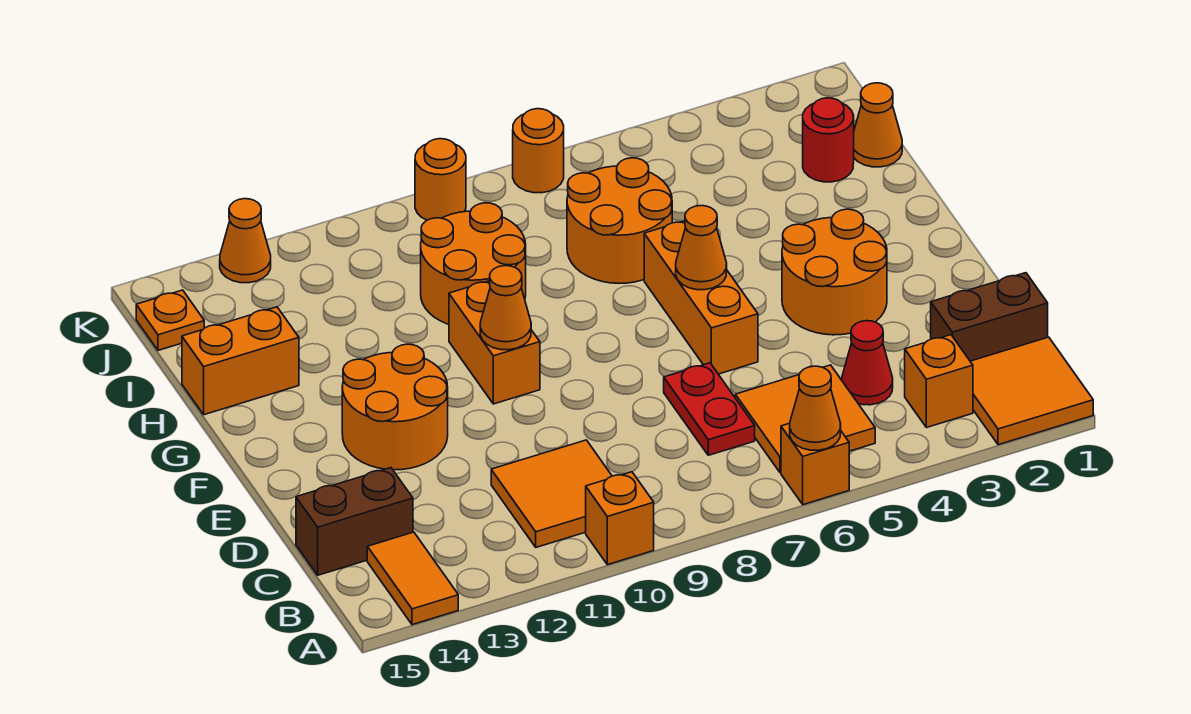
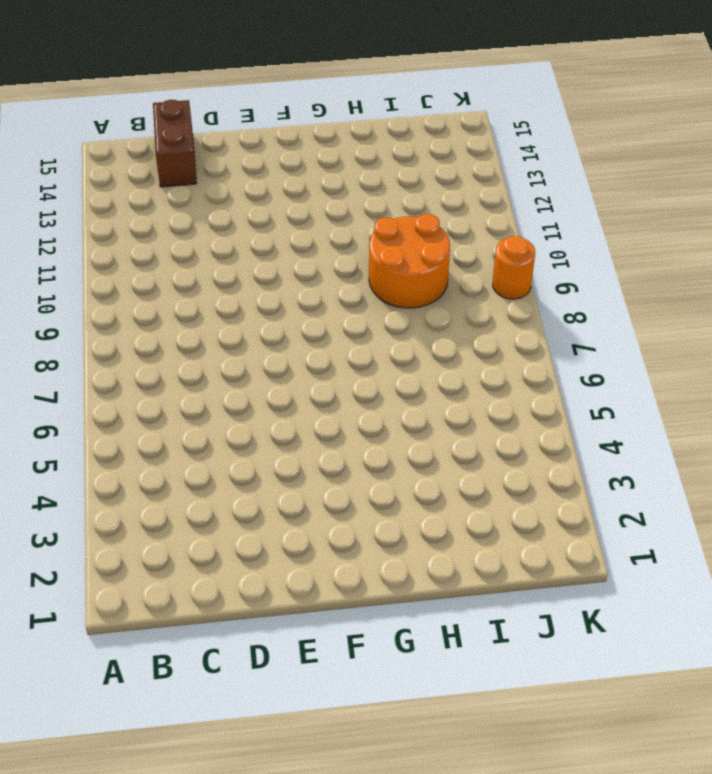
none -> orange tile A1:B2 level 1
none -> orange brick A6 level 1
none -> orange brick A10 level 1

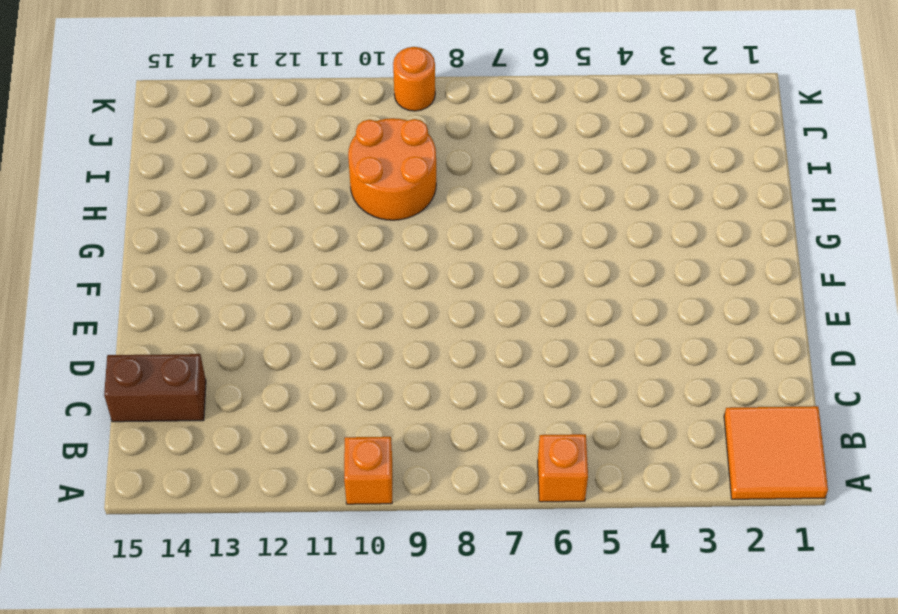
none -> orange tile A14:B14 level 1
none -> orange brick B3 level 1
none -> orange tile B5:C6 level 1

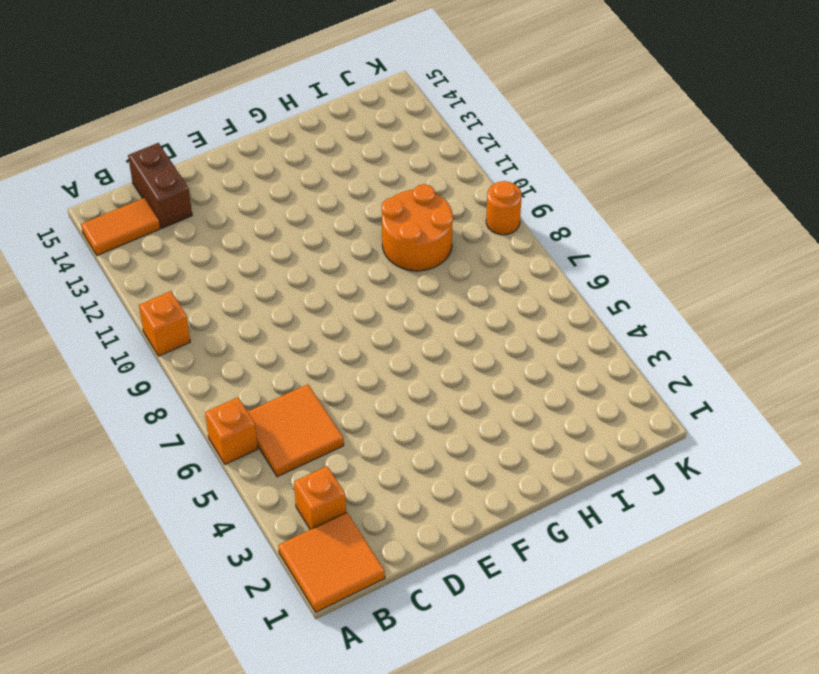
none -> orange tile B10:C11 level 1
none -> brown brick C1:C2 level 1
none -> red cone C4 level 1

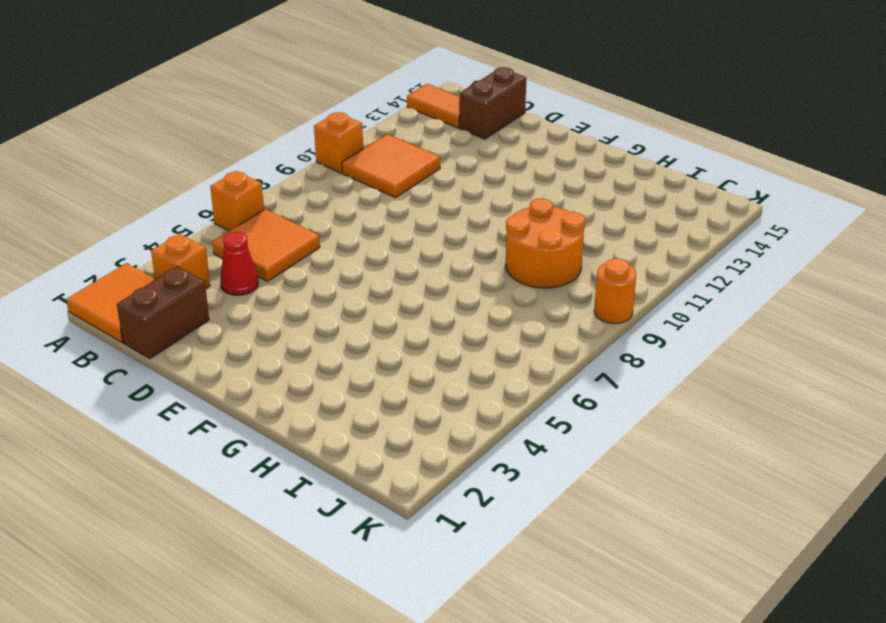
none -> red plate C7:D7 level 1
none -> orange round brick E3:F4 level 1
none -> orange brick E6:G6 level 1

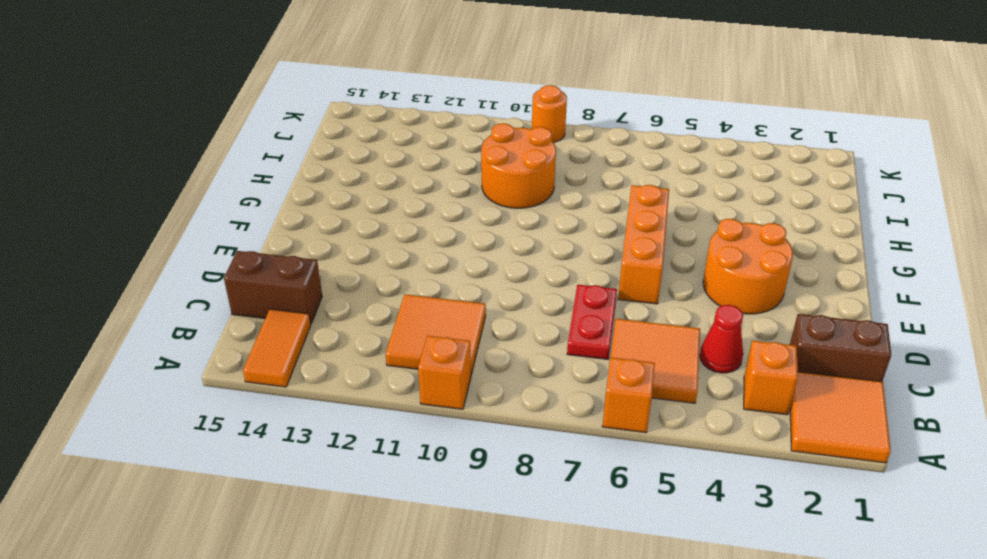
none -> orange round brick E12:F13 level 1
none -> orange brick F10:G10 level 1
none -> orange round brick H6:I7 level 1

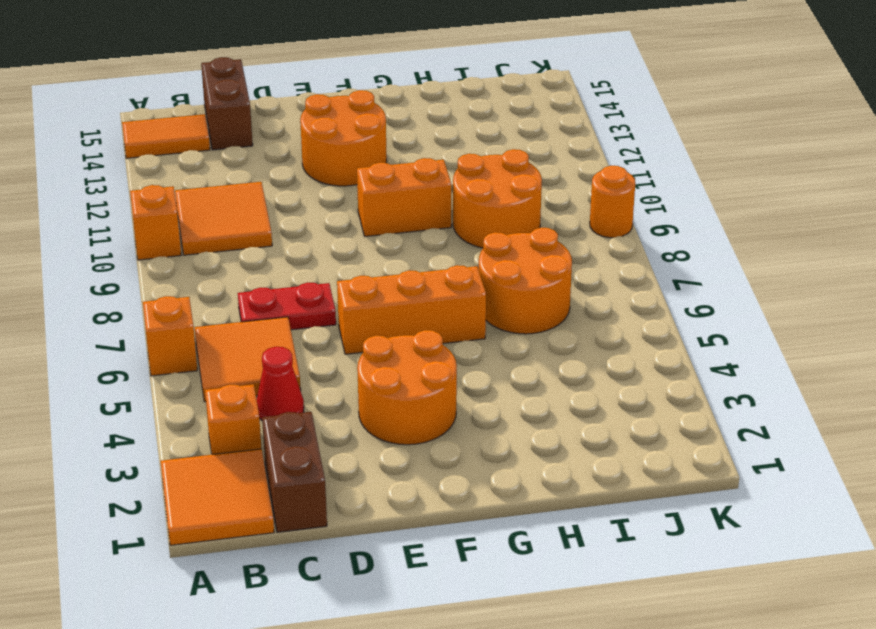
none -> orange brick H14:H15 level 1
none -> orange cone I1 level 1
none -> red round brick I2 level 1

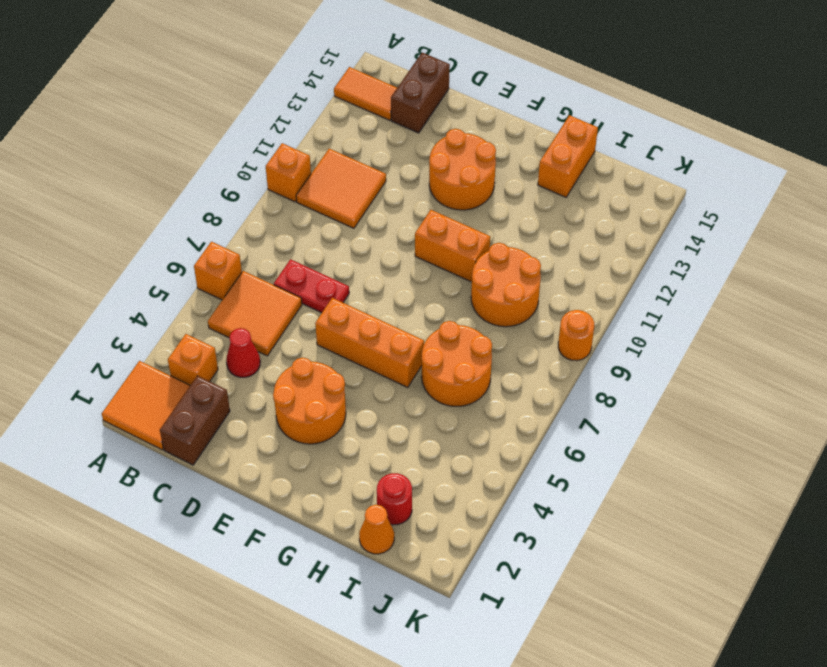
none -> orange plate J15 level 1
none -> orange round brick K7 level 1
none -> orange cone K13 level 1

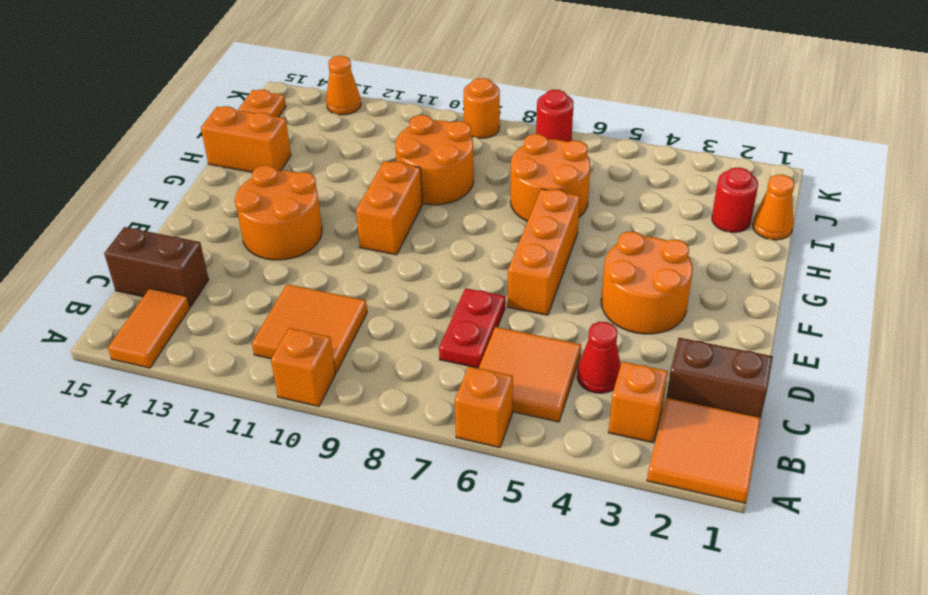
red round brick K7 level 1 -> orange round brick K7 level 1
none -> orange cone A6 level 2
none -> orange cone F6 level 2
none -> orange cone F10 level 2

